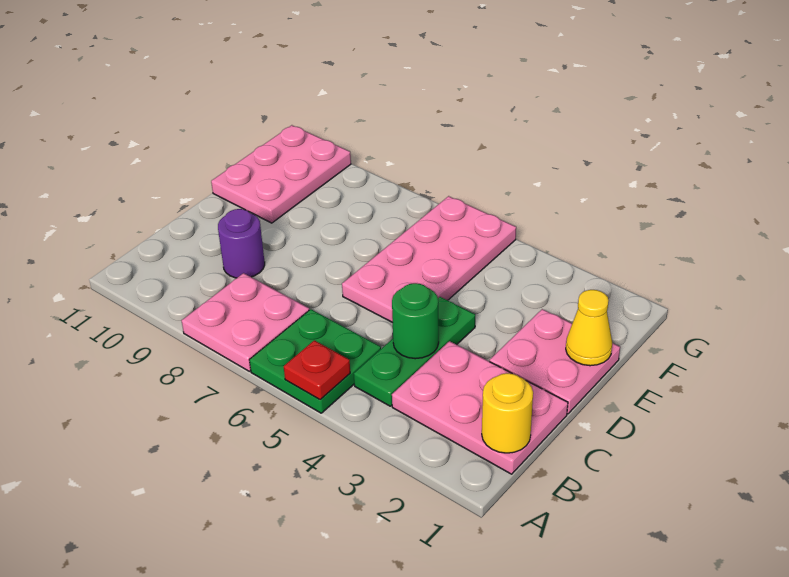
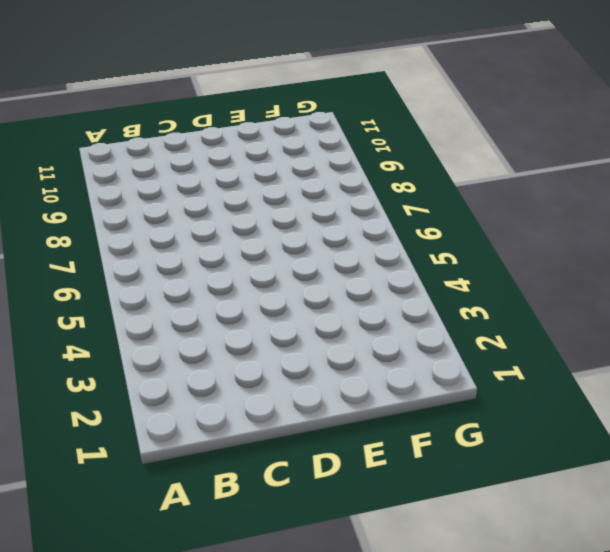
none -> green plate A5:B6 level 1
none -> pink plate A7:B8 level 1
none -> pink plate B1:C3 level 1

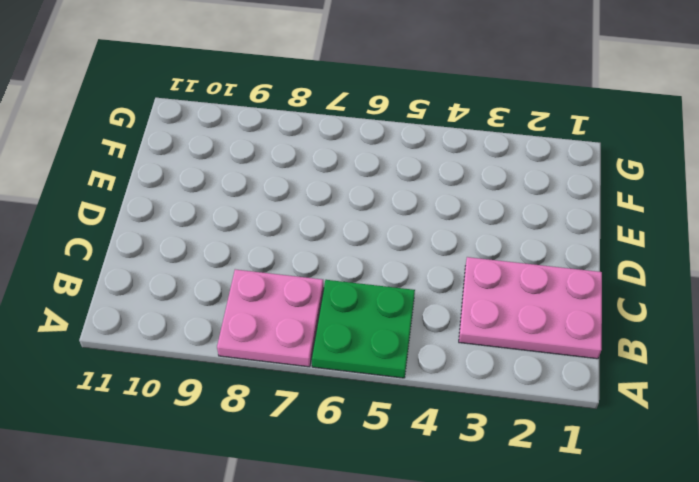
none -> green plate B4:D4 level 1
none -> purple round brick C9 level 1
none -> pink plate D1:E2 level 1

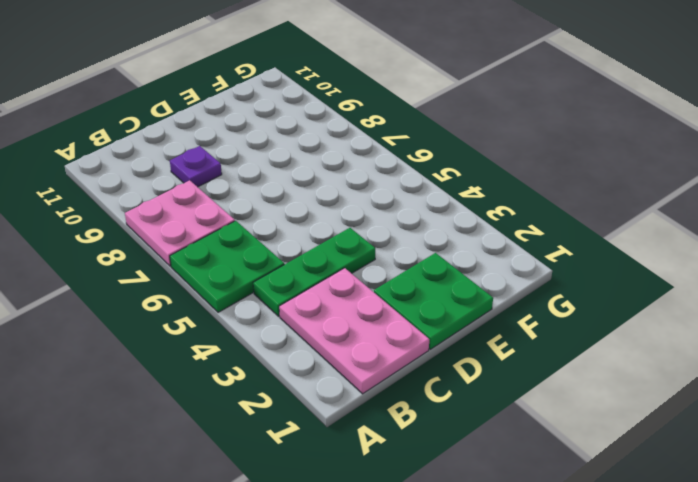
purple plate C9 level 1 -> purple round brick C9 level 1
green plate D1:E2 level 1 -> pink plate D1:E2 level 1
none -> pink plate D5:G6 level 1
none -> pink plate E10:G11 level 1
none -> red plate A5 level 2

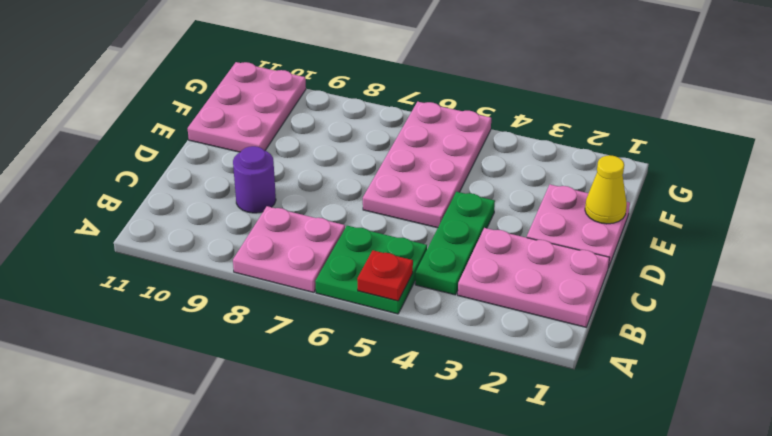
none -> yellow round brick B1 level 2
none -> green round brick C4 level 2

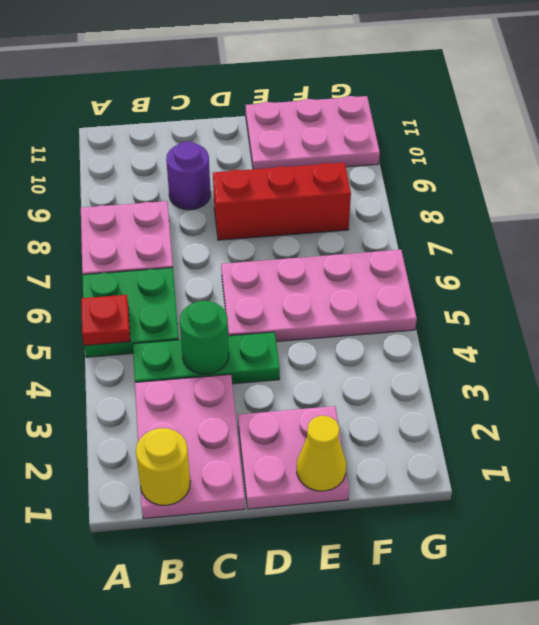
red brick D8:F8 level 1 -> none

